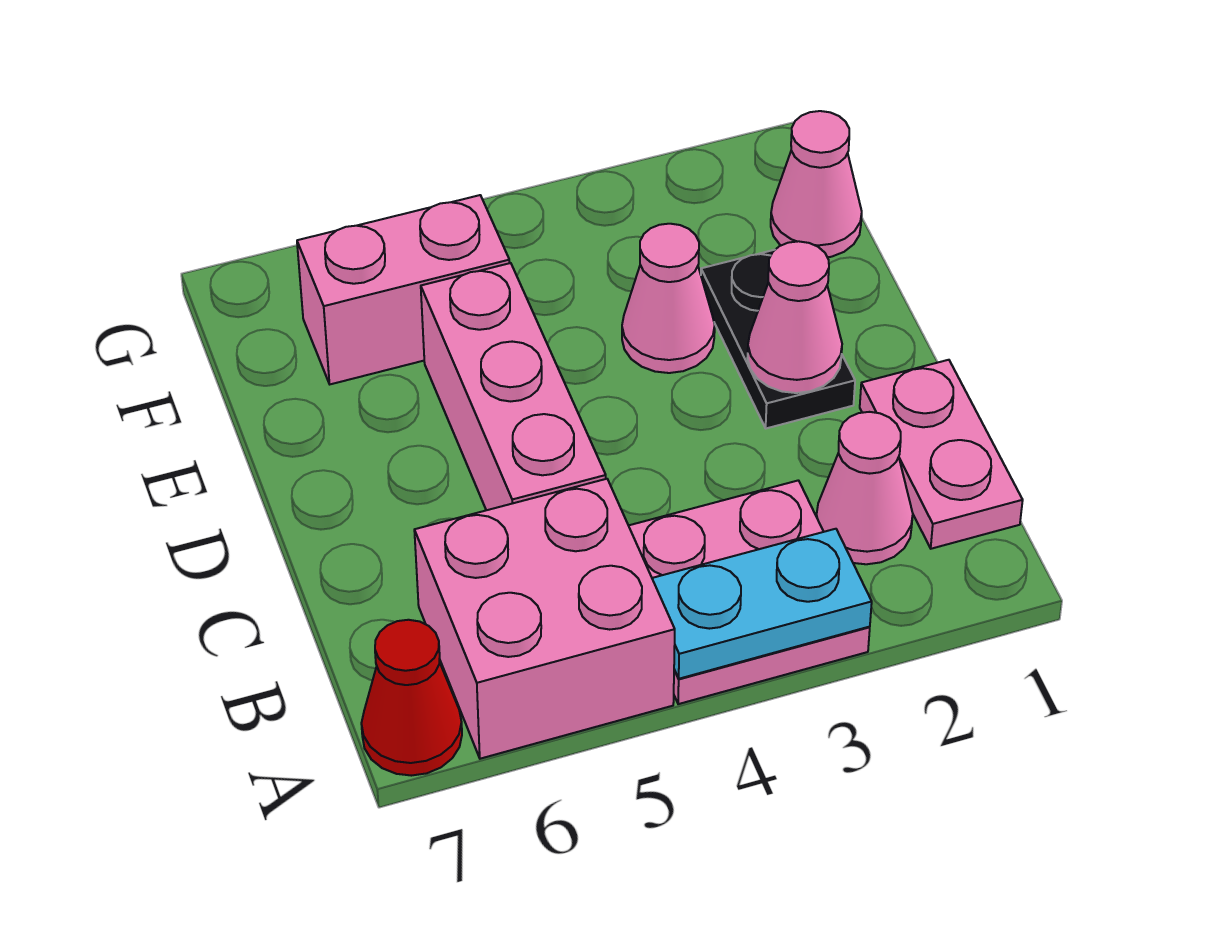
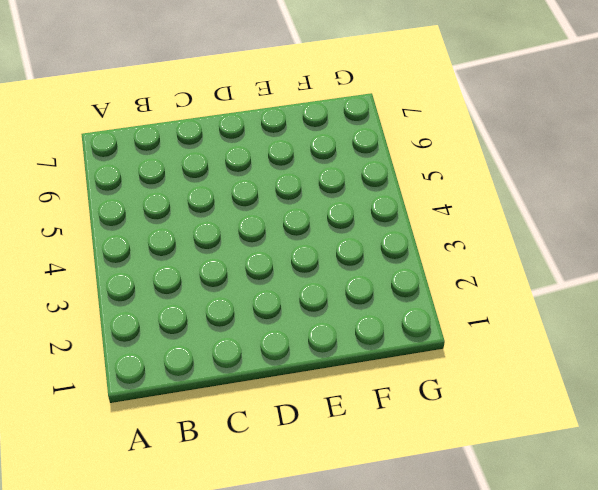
none -> pink plate A3:B4 level 1
none -> pink brick A5:B6 level 1
none -> red cone A7 level 1

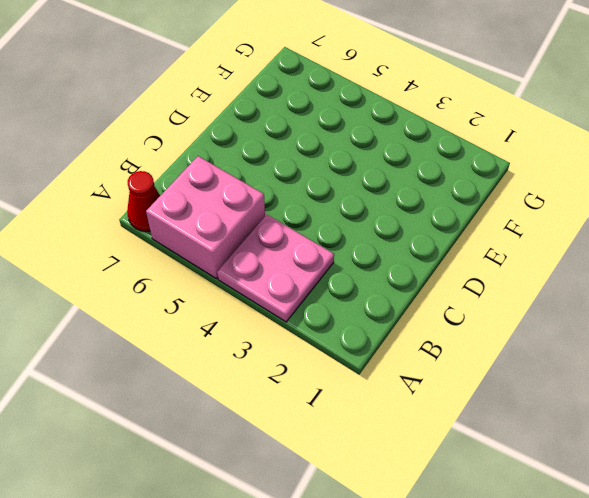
none -> pink plate B1:C1 level 1
none -> pink cone B2 level 1
none -> pink brick C5:E5 level 1

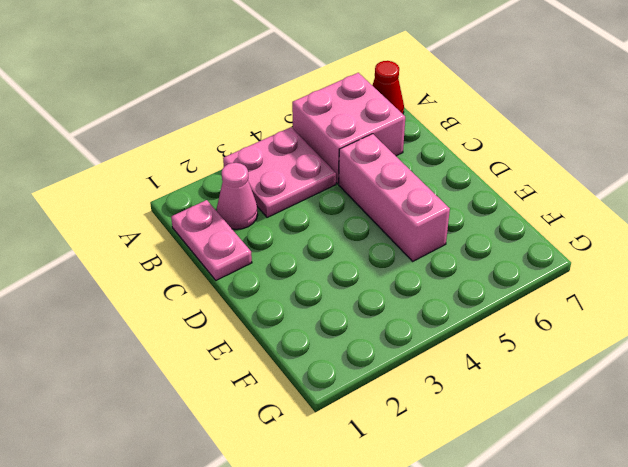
none -> black plate D2:E2 level 1
none -> pink cone E3 level 1
none -> pink cone F1 level 1

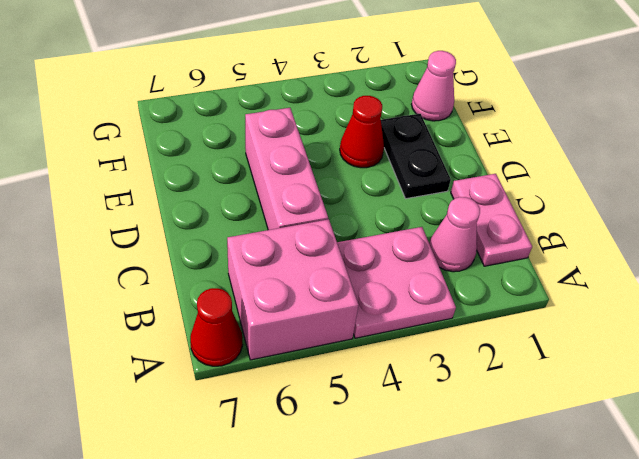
red cone E3 level 1 -> pink cone E3 level 1
none -> pink brick F5:F6 level 1
none -> cyan plate A3:A4 level 2
none -> pink cone D2 level 2

